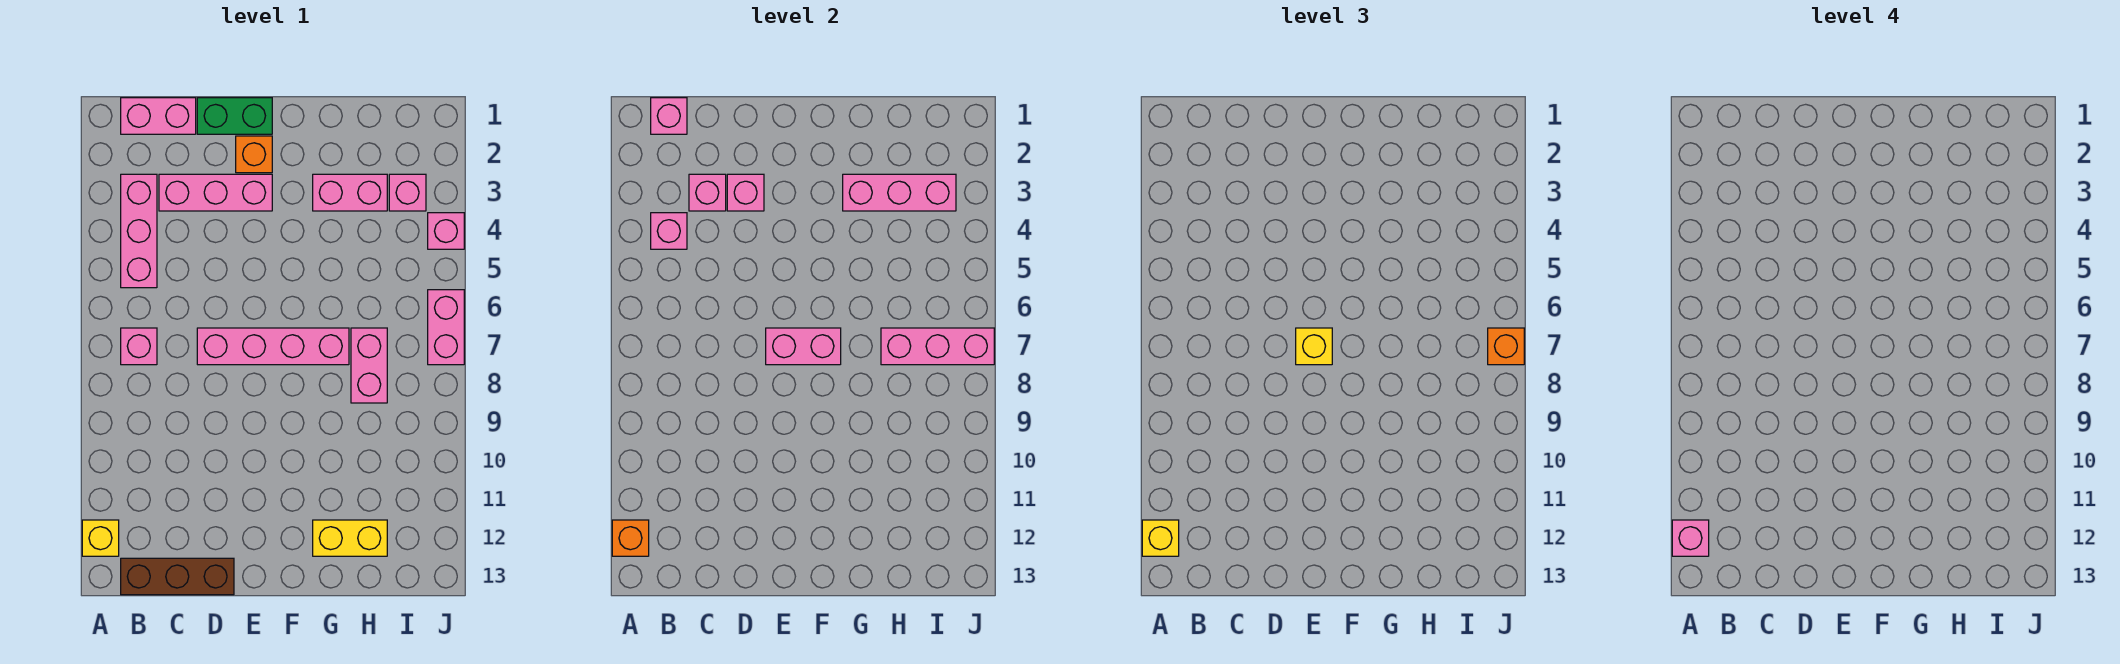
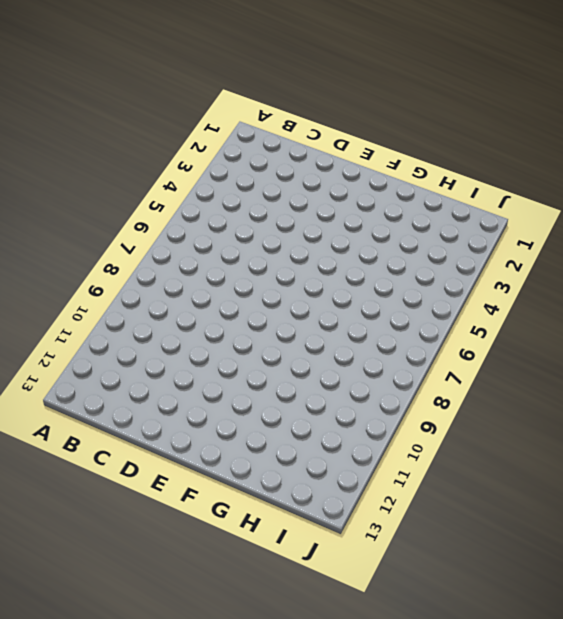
none -> yellow brick A12 level 1
none -> pink brick B1:C1 level 1
none -> pink brick B3:B5 level 1

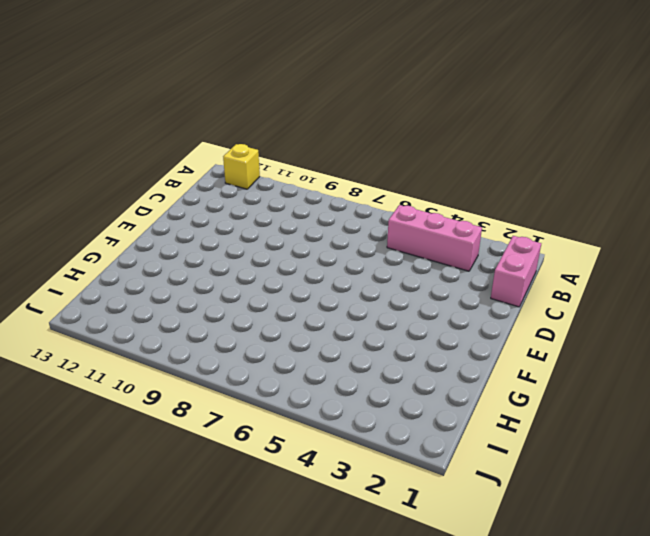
none -> pink brick B7 level 1
none -> brown brick B13:D13 level 1
none -> pink brick C3:E3 level 1

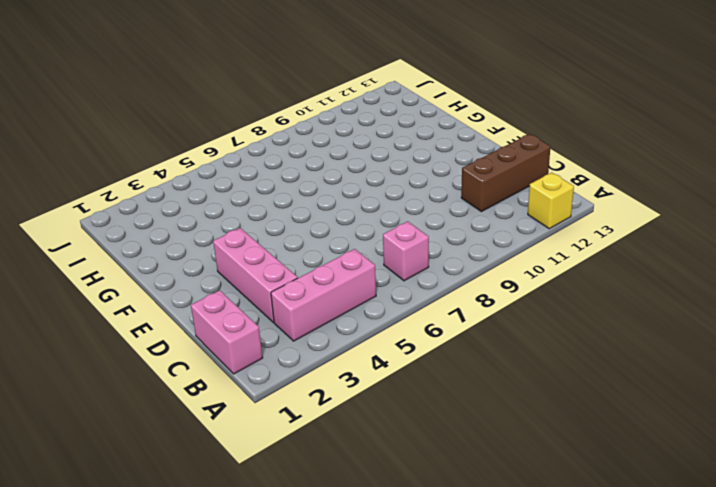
brown brick C11:C13 level 1 -> brown brick B13:D13 level 1
none -> green brick D1:E1 level 1
none -> pink brick D7:G7 level 1
none -> orange brick E2 level 1

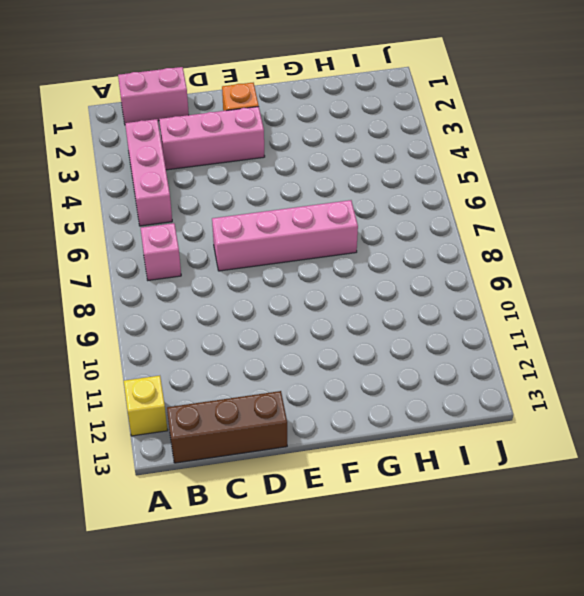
none -> green brick D1:E1 level 1
none -> pink brick G3:H3 level 1
none -> yellow brick G12:H12 level 1

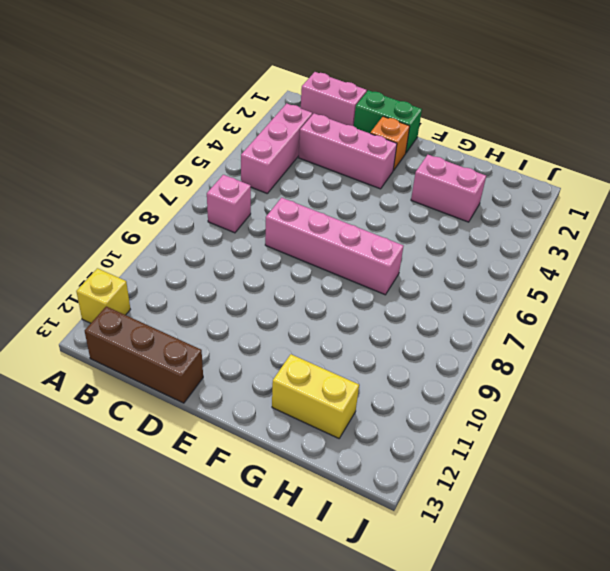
none -> pink brick H7:H8 level 1
none -> pink brick I3 level 1
none -> pink brick J4 level 1

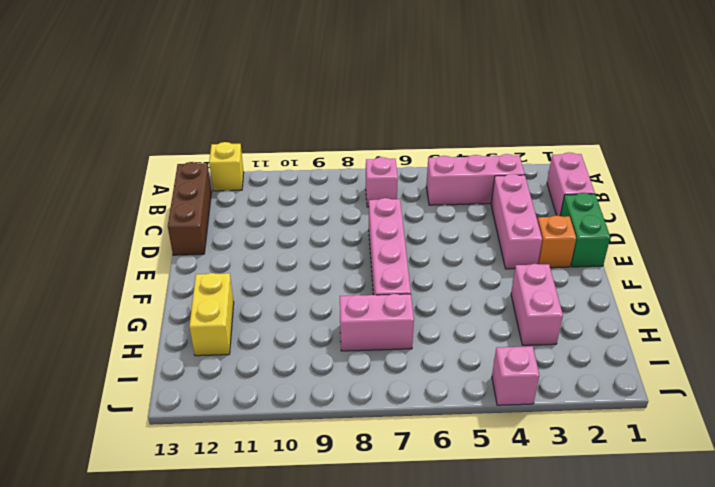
none -> pink brick I3 level 1
none -> pink brick J6:J7 level 1
none -> orange brick A12 level 2

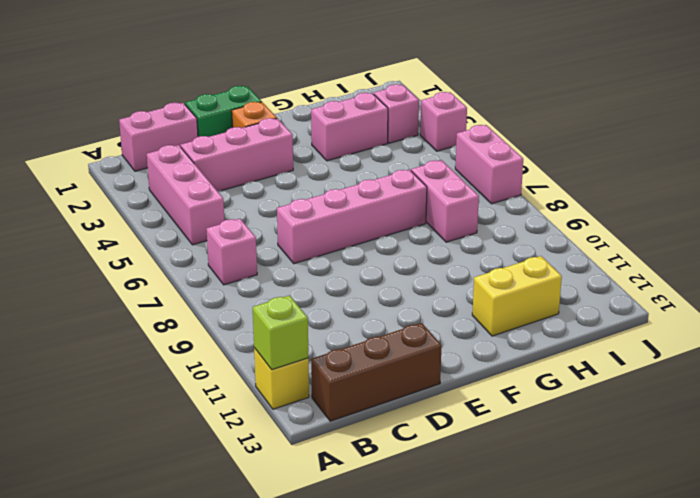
lime brick A12 level 2 -> orange brick A12 level 2
none -> pink brick B1 level 2
none -> pink brick B4 level 2
none -> pink brick C3 level 2

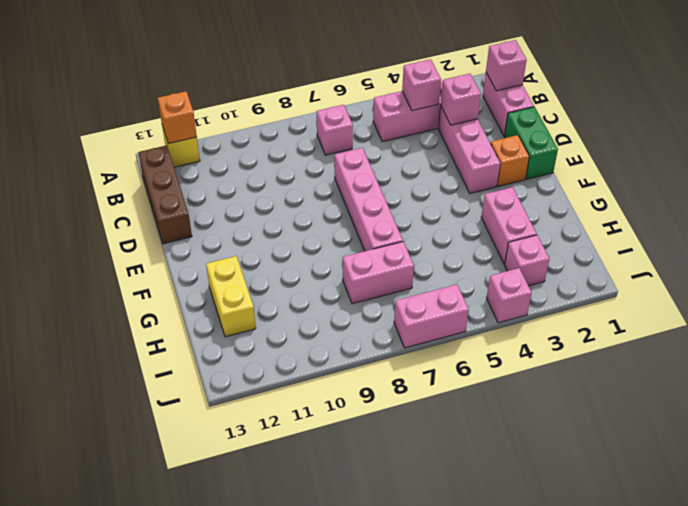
none -> pink brick D3 level 2
none -> pink brick E7:F7 level 2
none -> pink brick G3:I3 level 2

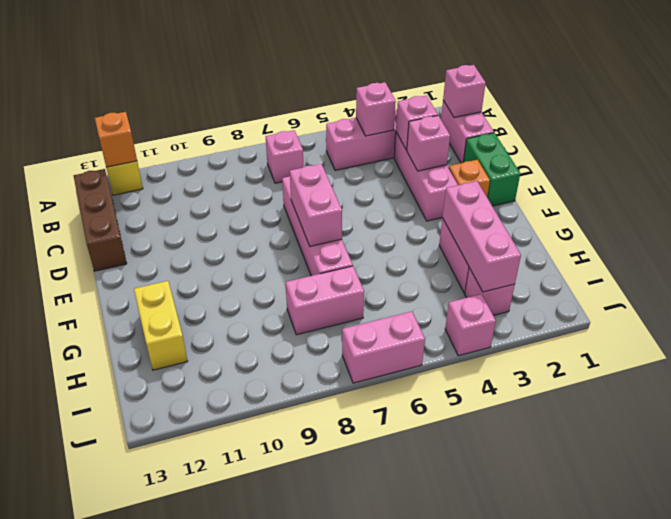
none -> pink brick H7:J7 level 2
none -> yellow brick A12 level 3
none -> yellow brick E7 level 3

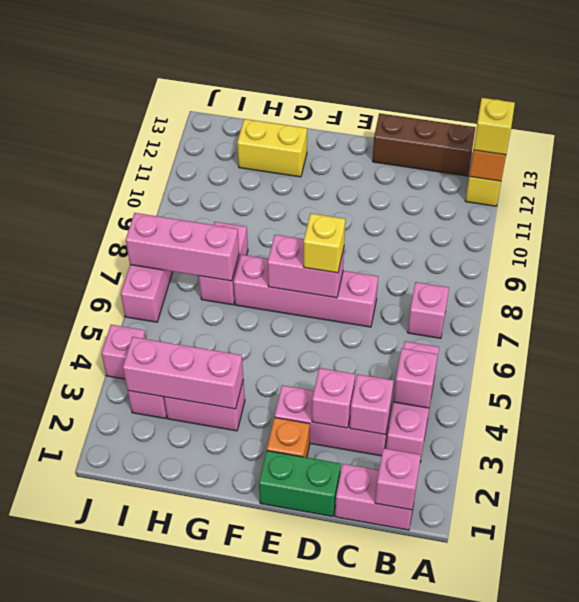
none -> orange brick J7 level 3
none -> pink brick A12 level 4

